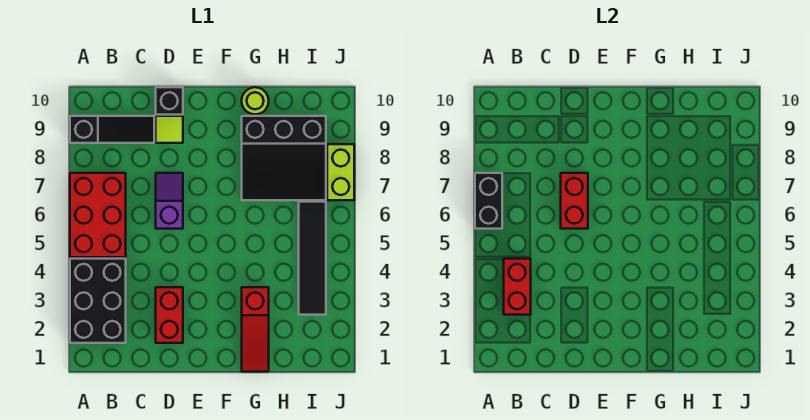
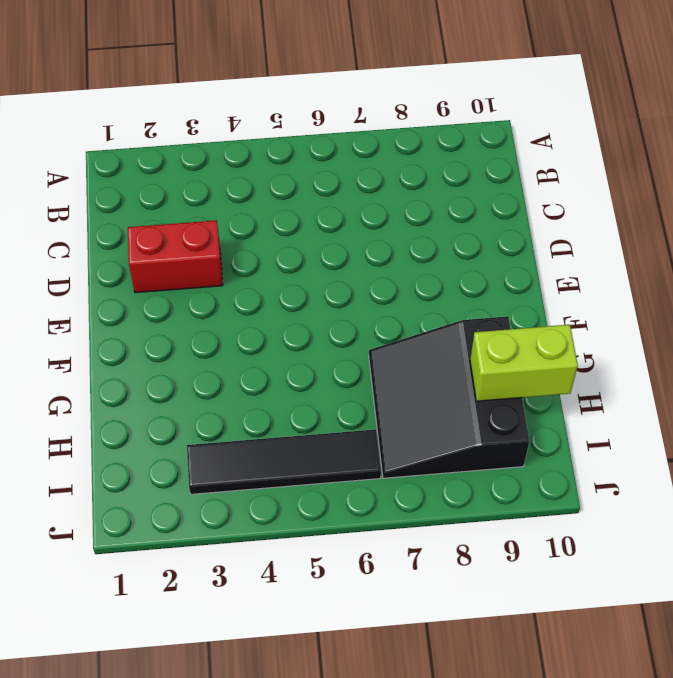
lime brick H9:H10 level 2 -> lime brick J7:J8 level 1
none -> black brick A2:B4 level 1
none -> red brick A5:B7 level 1
none -> black slope A9:C9 level 1 top A

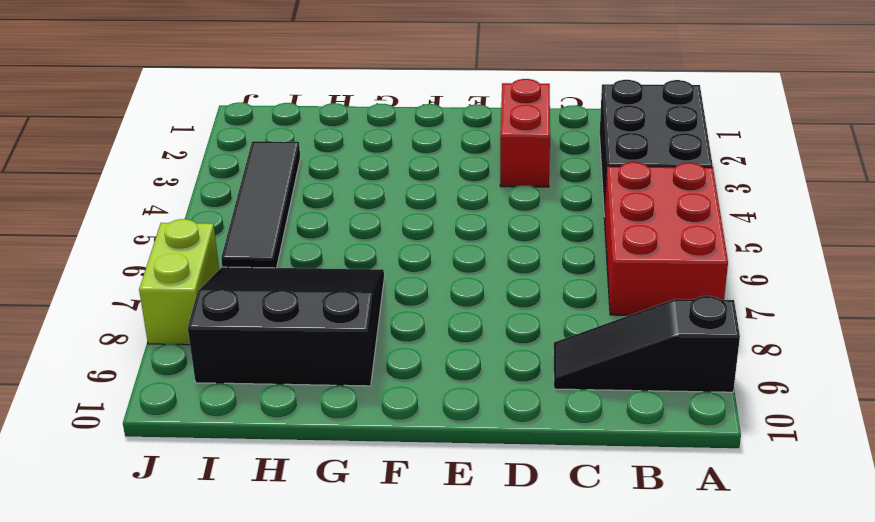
none -> purple slope D6:D7 level 1 top 6
none -> lime tile D9 level 1
none -> black brick D10 level 1

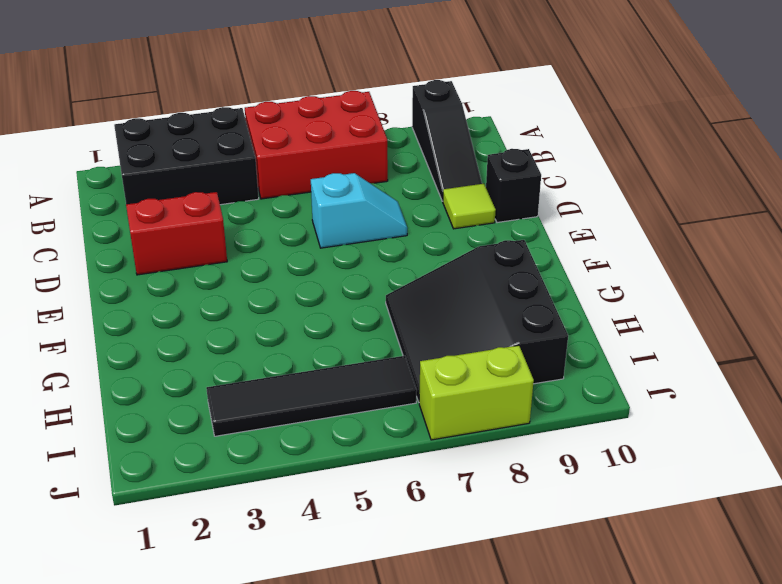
cyan slope D6:D7 level 1 top 6 -> purple slope D6:D7 level 1 top 6
none -> red slope G1:G3 level 1 top 3
none -> lime round brick G10 level 1
none -> black brick A6:A7 level 2

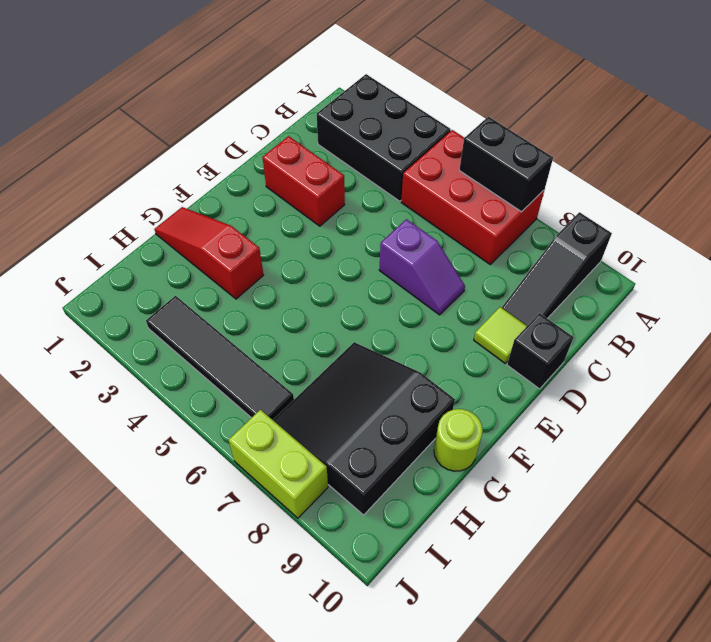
none -> red brick B3:B4 level 2
none -> red brick D6:D7 level 2

